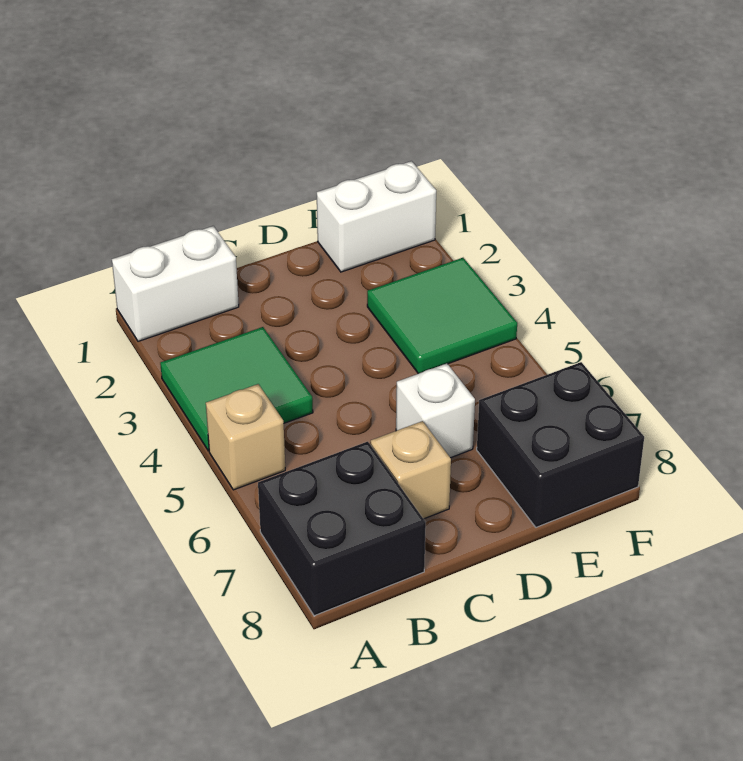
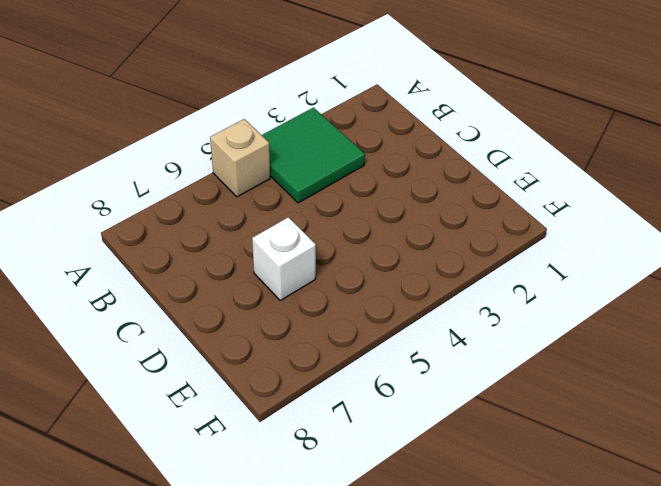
none -> white brick A1:B1 level 1
none -> black brick A7:B8 level 1

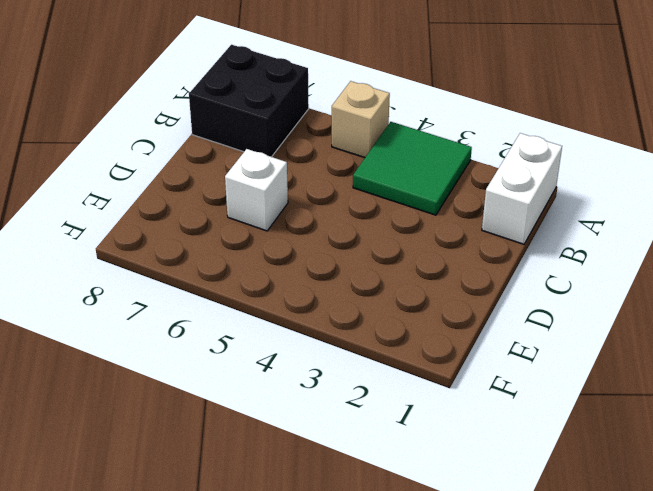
none -> tan brick C7 level 1
none -> white brick E1:F1 level 1

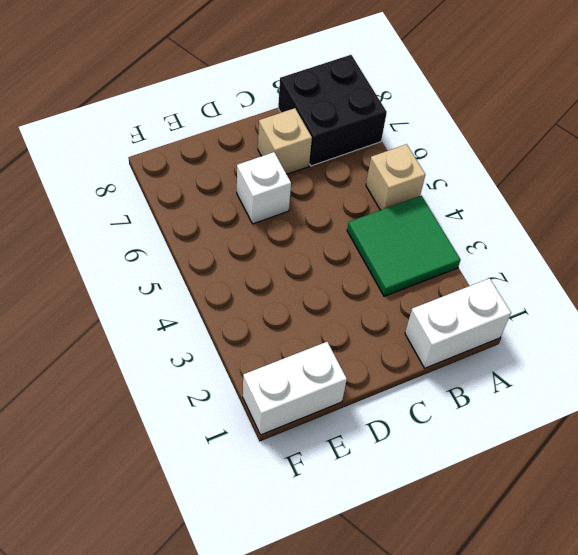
none -> green tile E3:F4 level 1
none -> black brick E7:F8 level 1

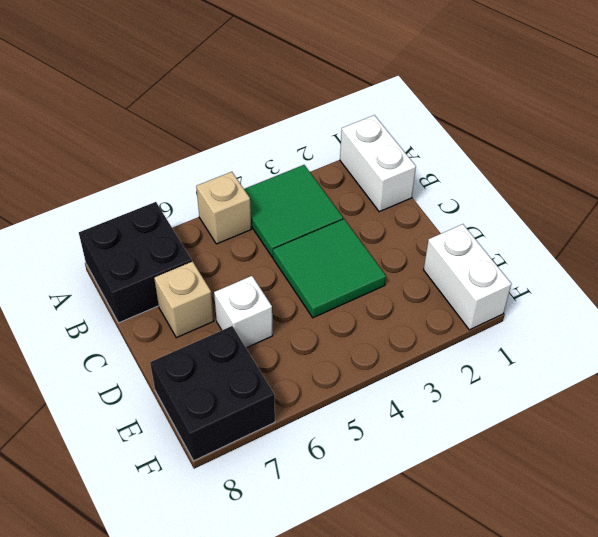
green tile C3:D4 level 1 -> green tile E3:F4 level 1

